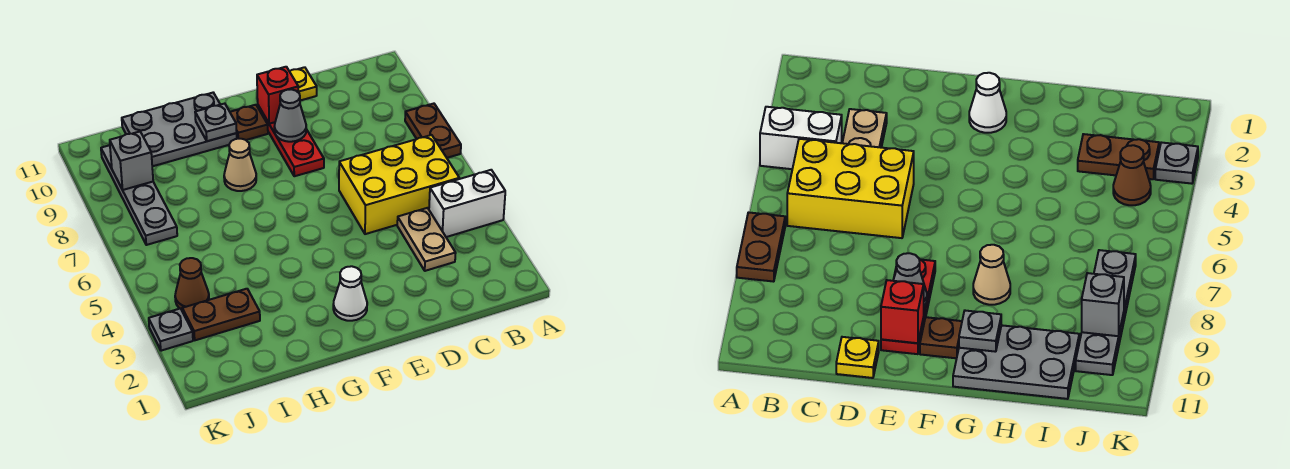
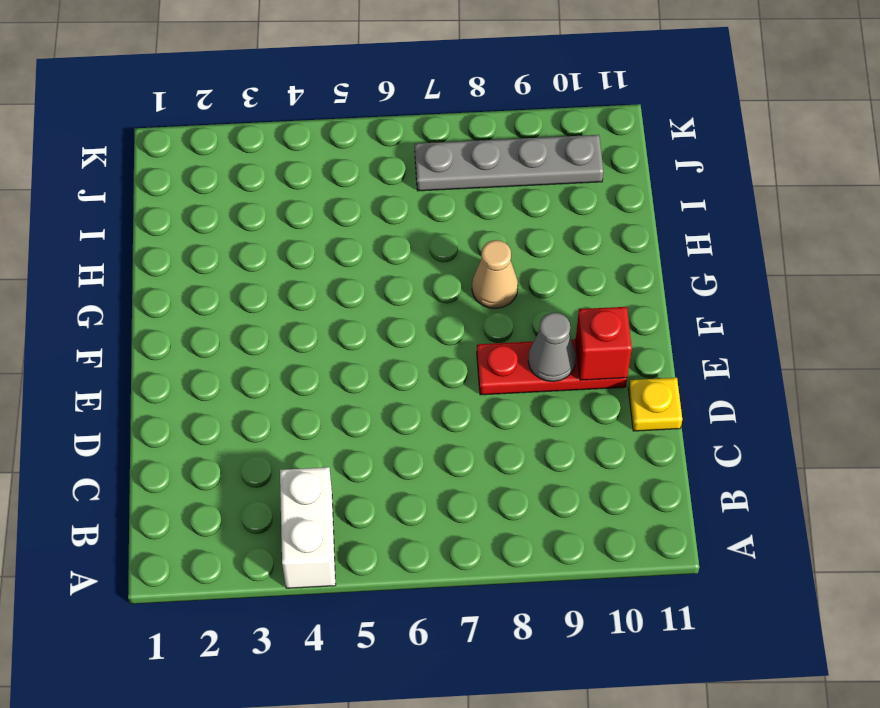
none -> brown plate A7:A8 level 1
none -> yellow brick B5:D6 level 1
none -> tan plate C3:C4 level 1

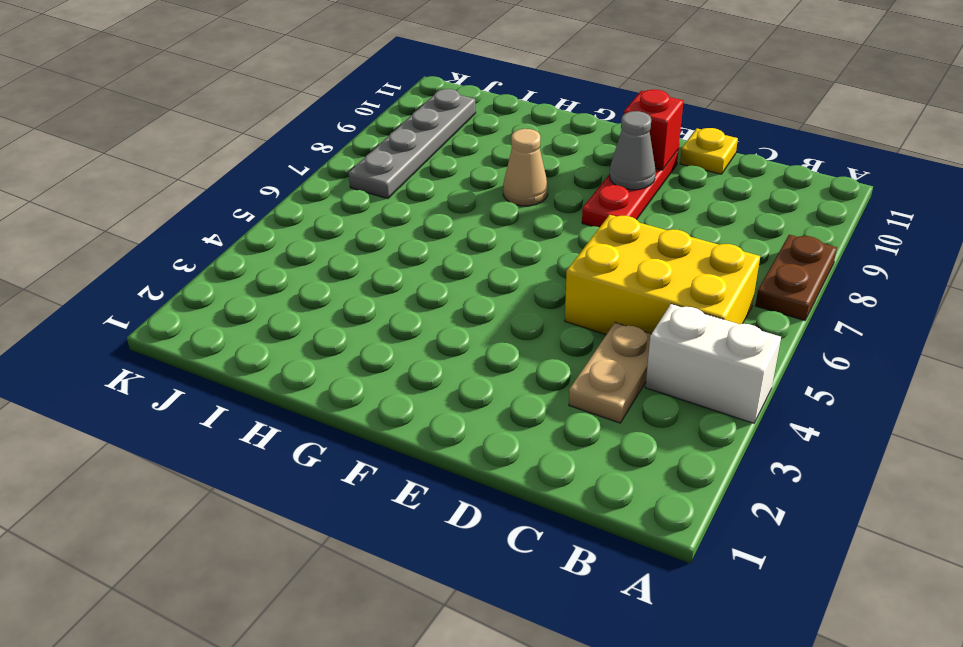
none -> white cone F2 level 1
none -> brown plate F10 level 1
none -> grey plate G10:I11 level 1

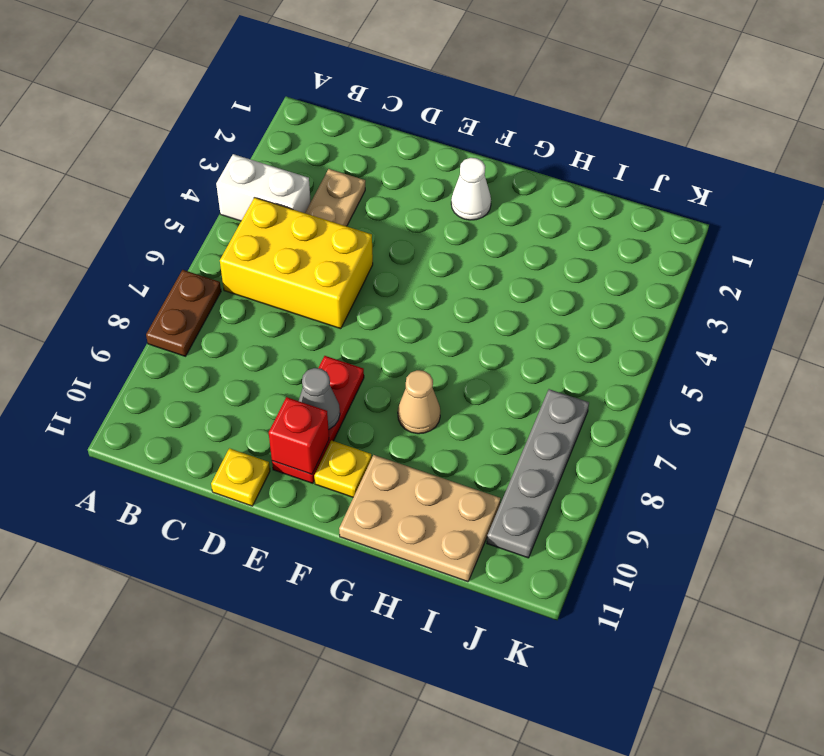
yellow plate F10 level 1 -> brown plate F10 level 1
tan plate G10:I11 level 1 -> grey plate G10:I11 level 1
none -> brown plate I3:J3 level 1
none -> brown cone J4 level 1
none -> grey plate K3 level 1

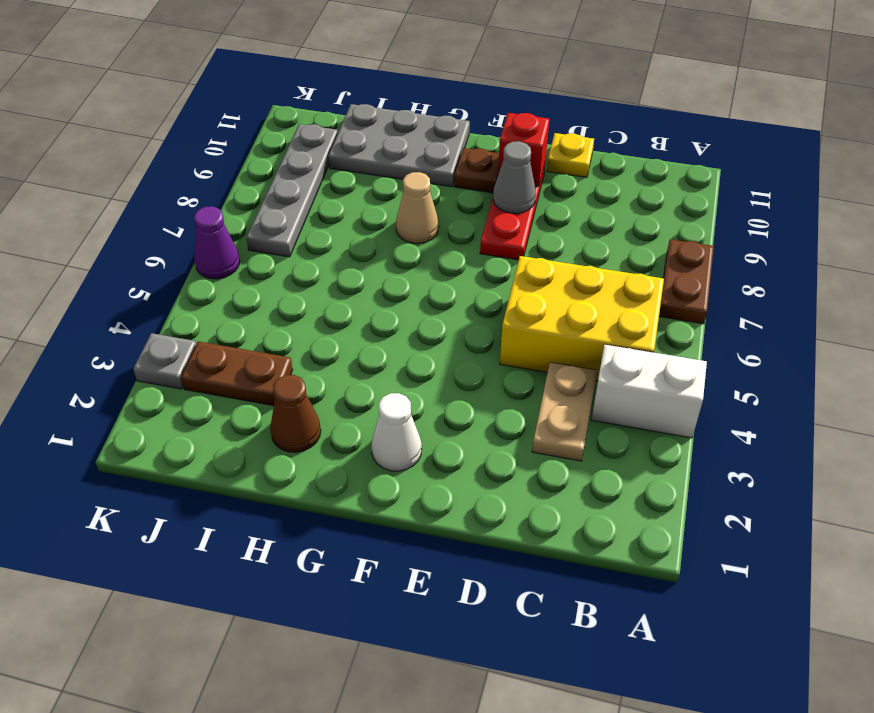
brown cone H2 level 1 -> brown cone J4 level 1
purple cone K6 level 1 -> none
none -> grey plate G10 level 2
none -> grey brick J9 level 2

